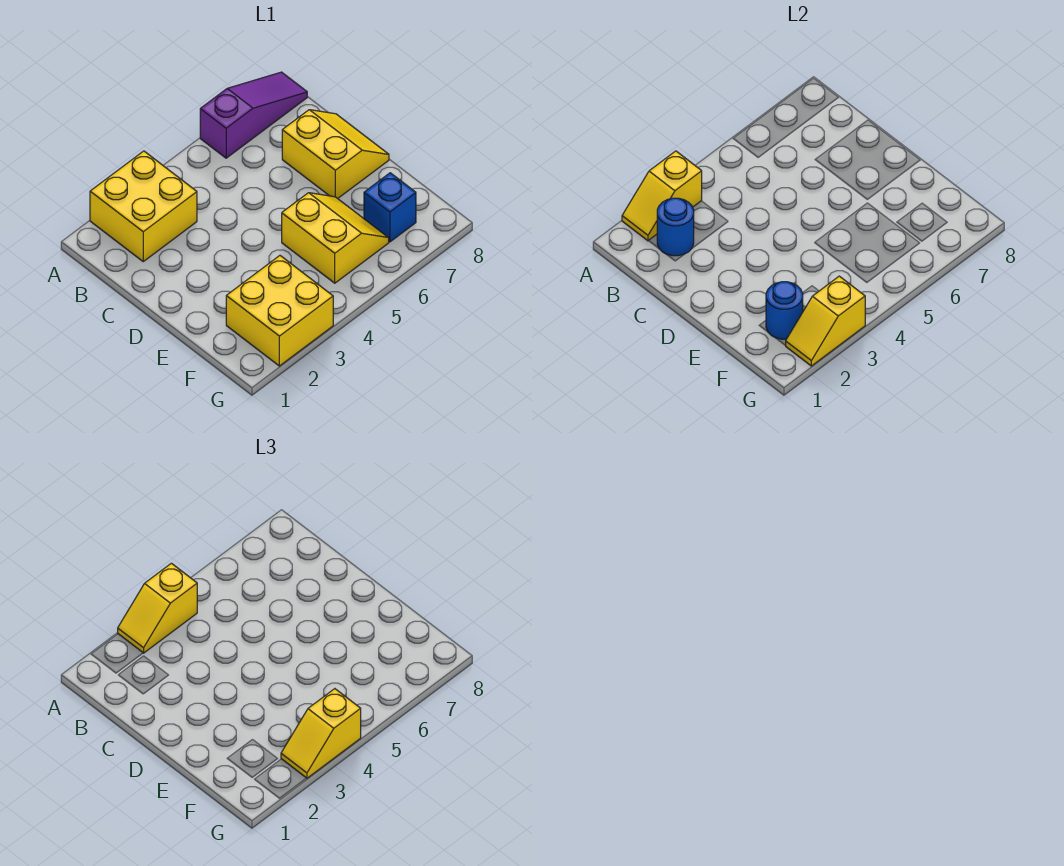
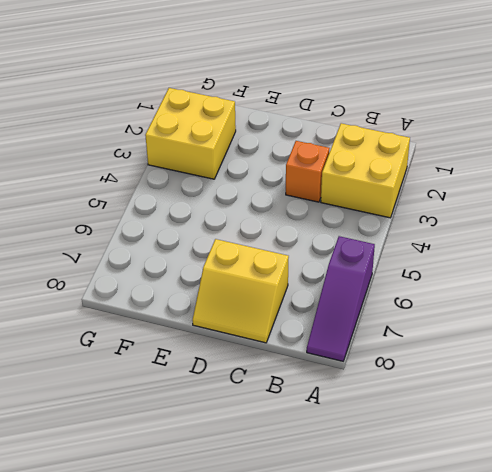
orange brick C3 level 1 -> none
none -> yellow slope E5:F6 level 1 top 5
none -> blue brick F7 level 1
none -> yellow slope A2:A3 level 2 top 3

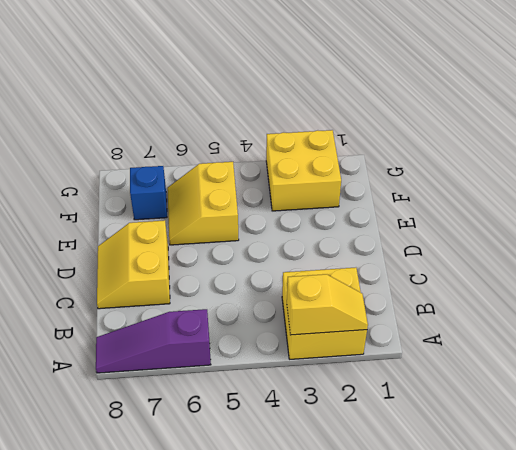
none -> blue round brick B2 level 2
none -> blue round brick F2 level 2
none -> yellow slope G2:G3 level 2 top 3

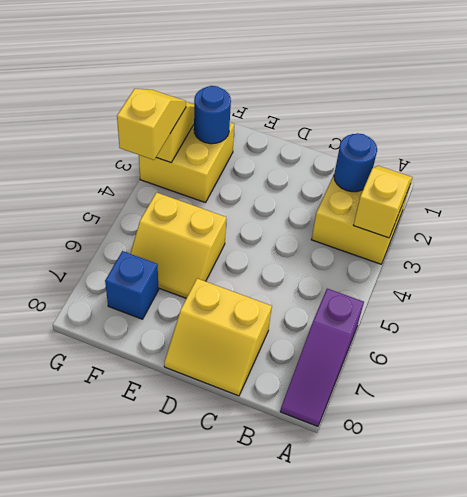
none -> yellow slope A3:A4 level 3 top 4

